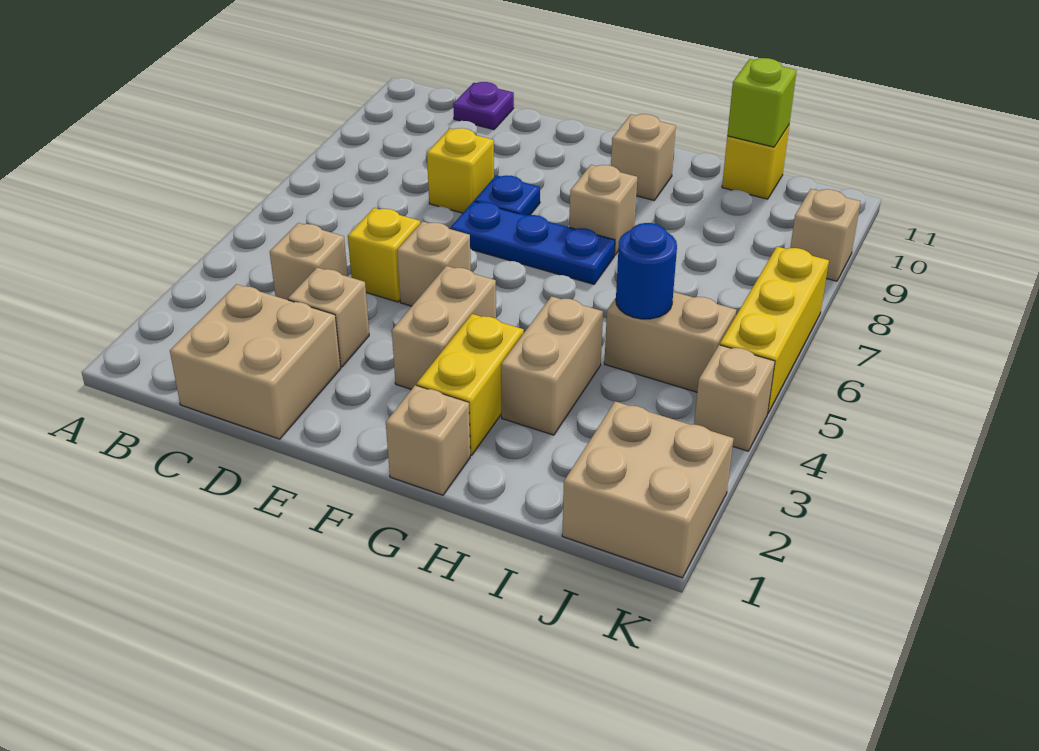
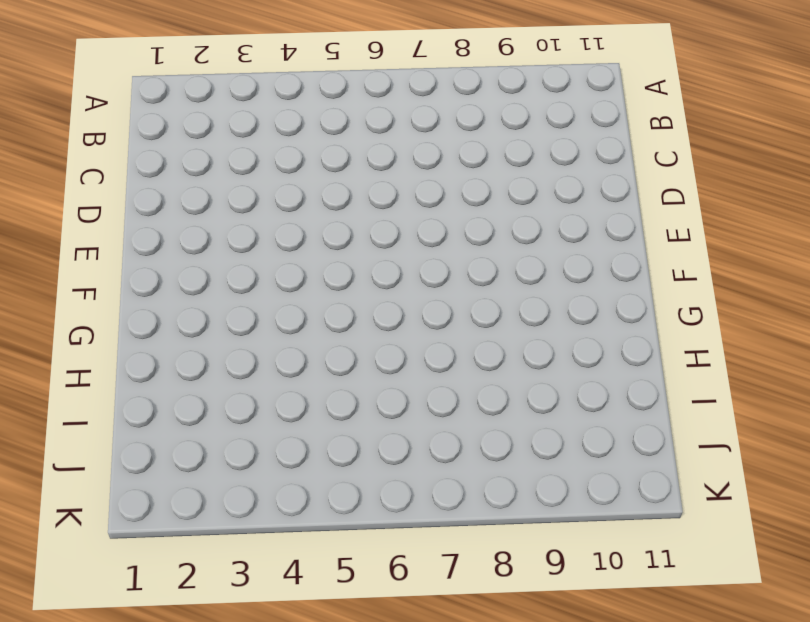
none -> tan brick C1:D2 level 1
none -> tan brick C4 level 1
none -> purple plate C11 level 1

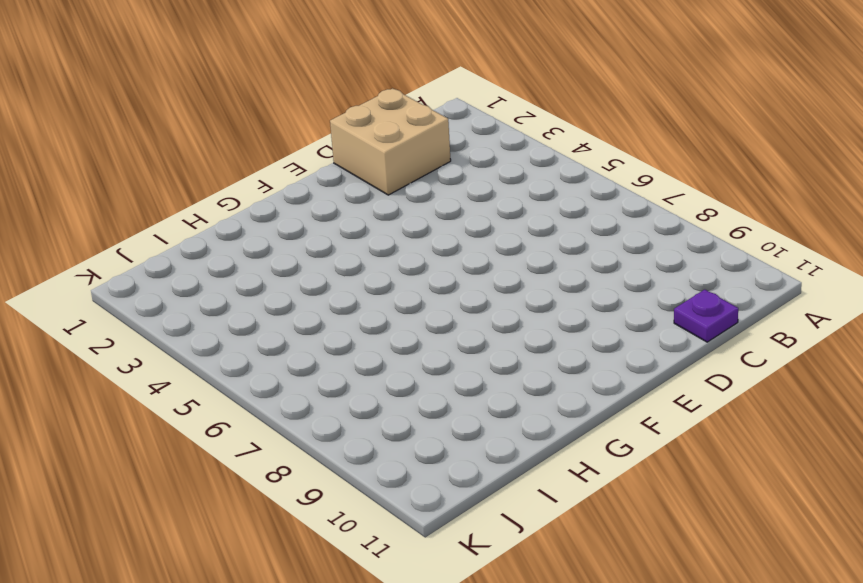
none -> tan brick C4 level 1
none -> tan brick D3 level 1
none -> yellow brick D5 level 1

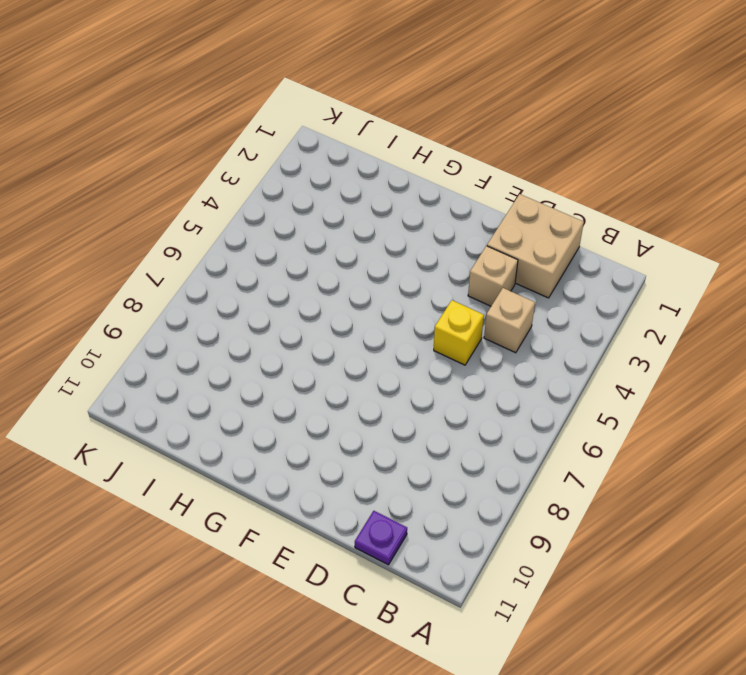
none -> yellow brick D8 level 1
none -> tan brick E5 level 1
none -> blue plate E7:G7 level 1

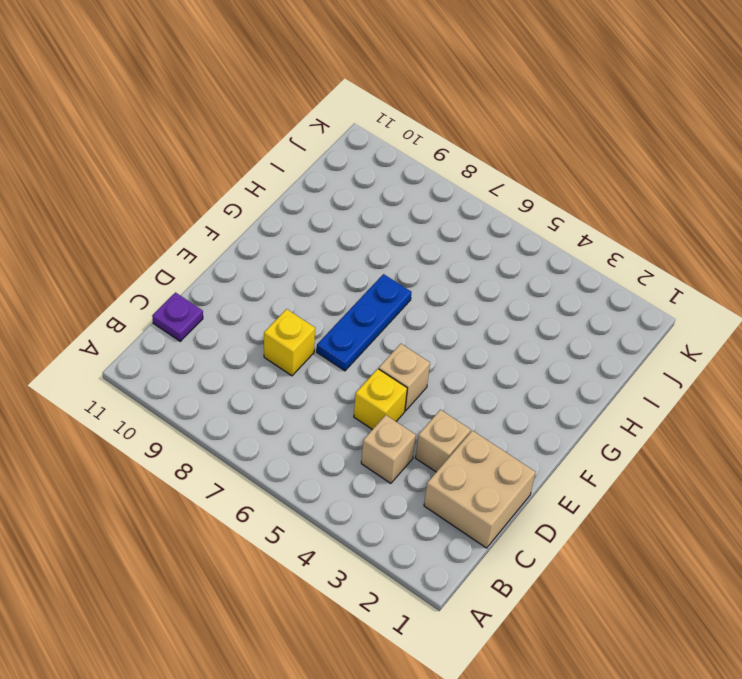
none -> blue plate E8 level 1
none -> tan brick F3:F4 level 1
none -> tan brick G1 level 1

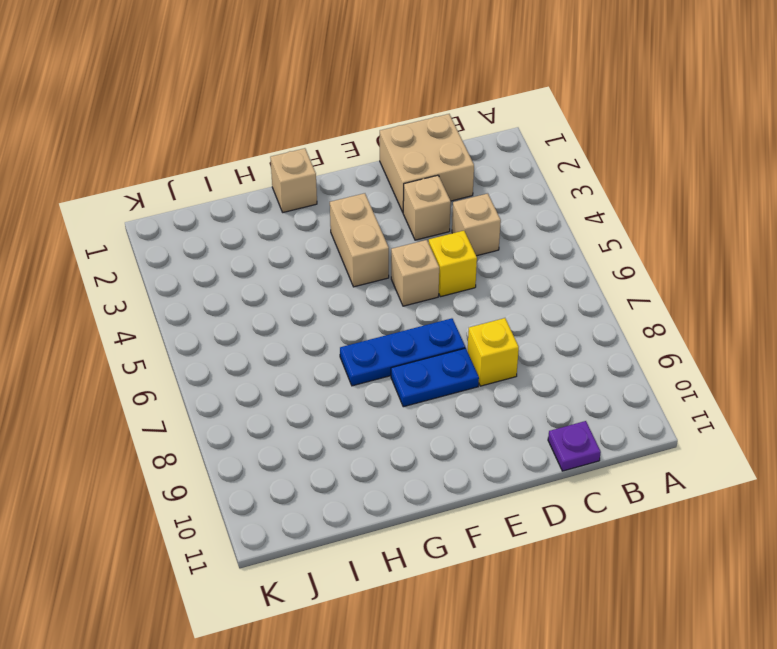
blue plate E8:F8 level 1 -> blue plate E8 level 1
none -> yellow brick G2:G3 level 1
none -> tan brick G8 level 1
none -> tan brick G10 level 1

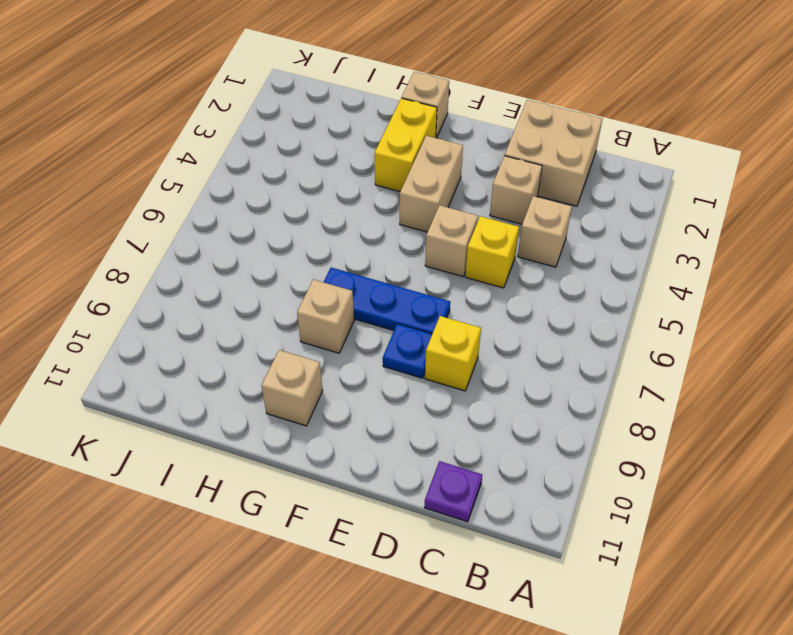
none -> tan brick H3:H4 level 1
none -> tan brick I5:J5 level 1
none -> yellow brick I11 level 1

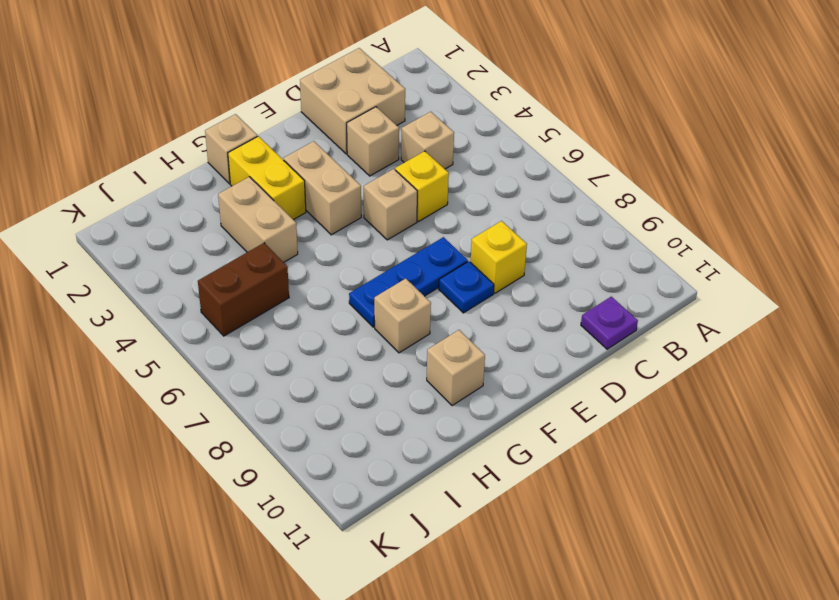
brown brick I5:J5 level 1 -> tan brick I5:J5 level 1
none -> yellow brick I11 level 1
none -> tan brick J1:K2 level 1
none -> tan brick K4 level 1

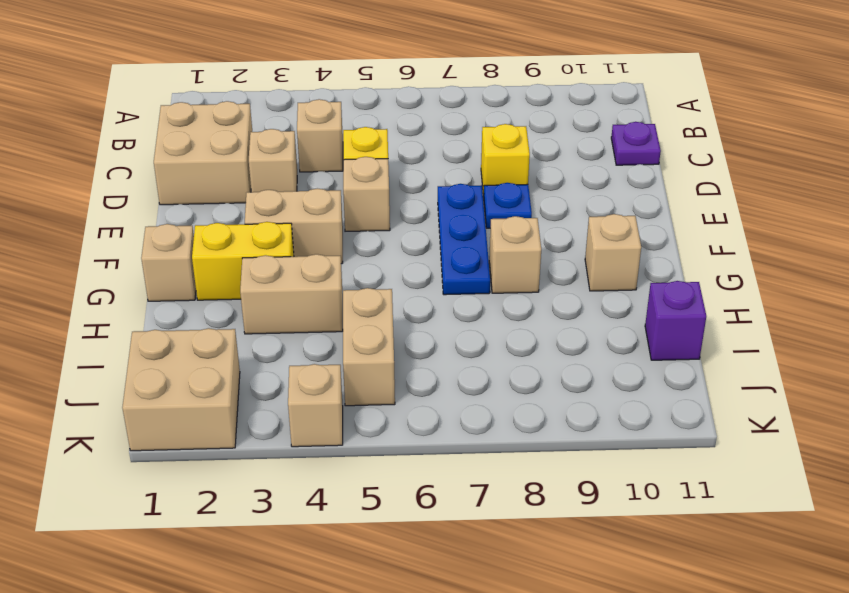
purple brick I11 level 1 -> yellow brick I11 level 1
none -> yellow brick K5:K7 level 1
none -> tan brick K9 level 1
none -> blue round brick I5 level 2

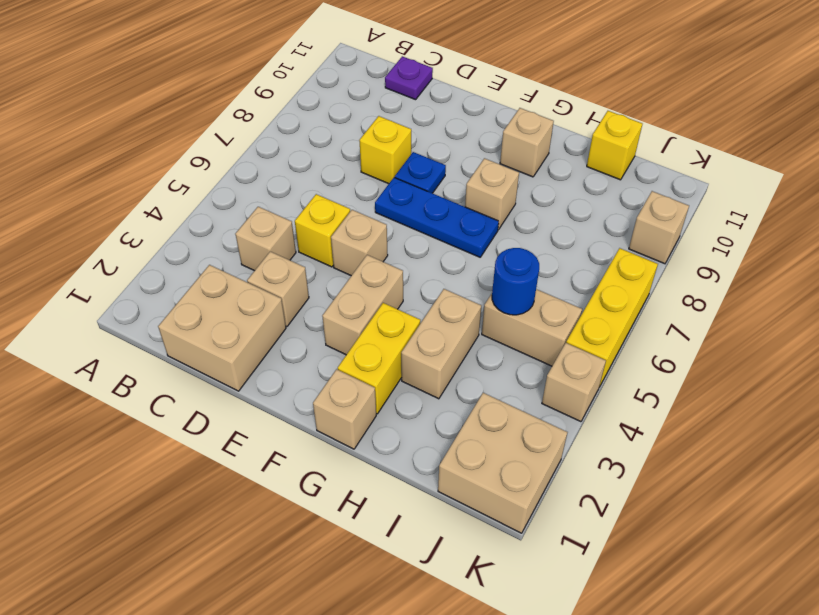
none -> lime brick I11 level 2

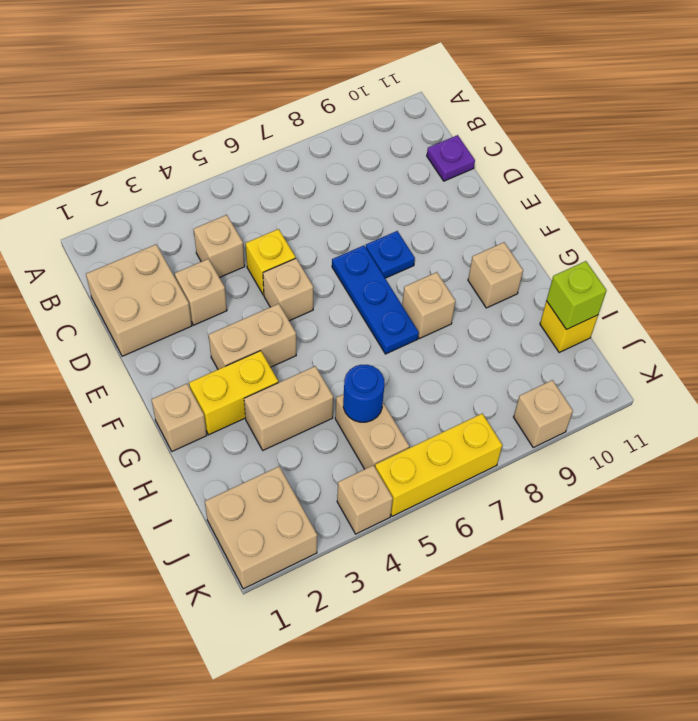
none -> yellow brick D8 level 1

